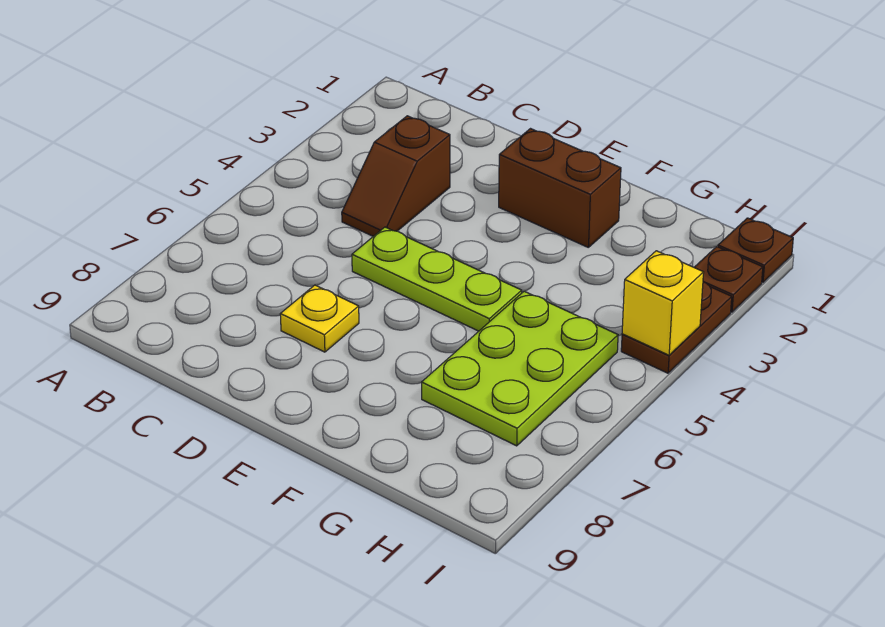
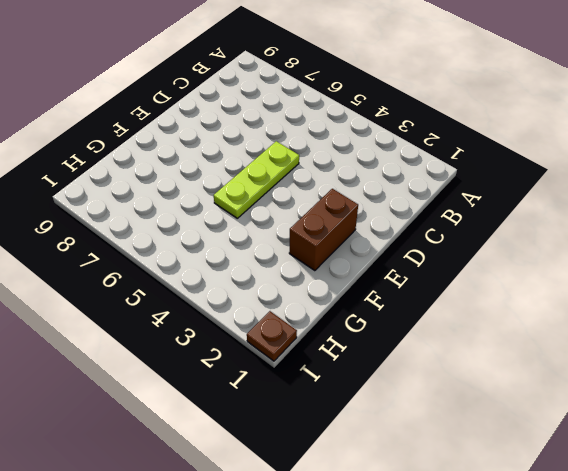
none -> brown slope C3:C4 level 1 top 3
none -> yellow plate D7 level 1

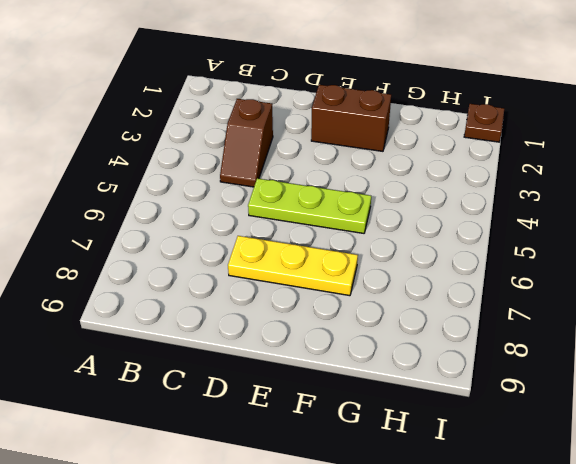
yellow plate D7:F7 level 1 -> yellow plate D7 level 1
none -> lime plate G5:H7 level 1
none -> brown plate I2 level 1

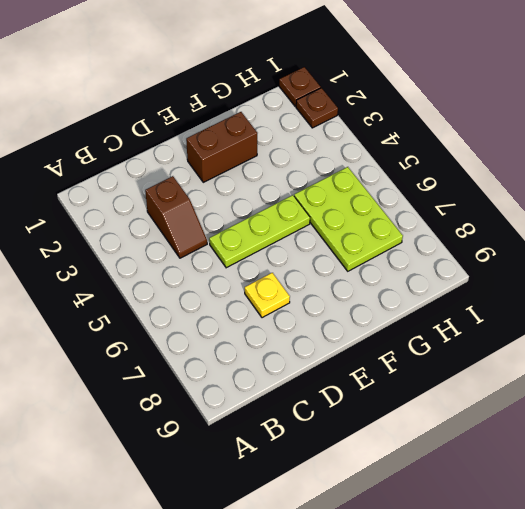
none -> brown plate I3:I4 level 1
none -> yellow brick I4 level 2

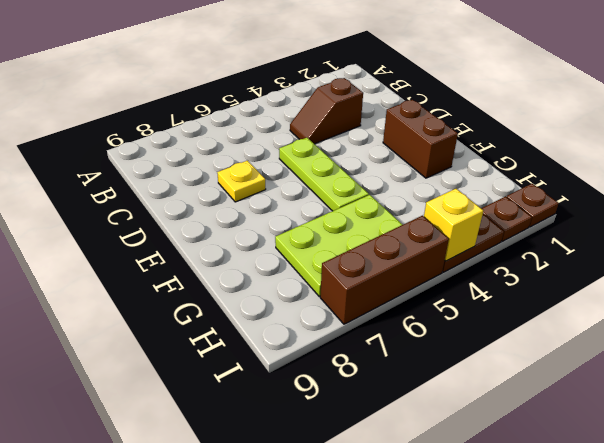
brown brick I5:I7 level 1 -> none

